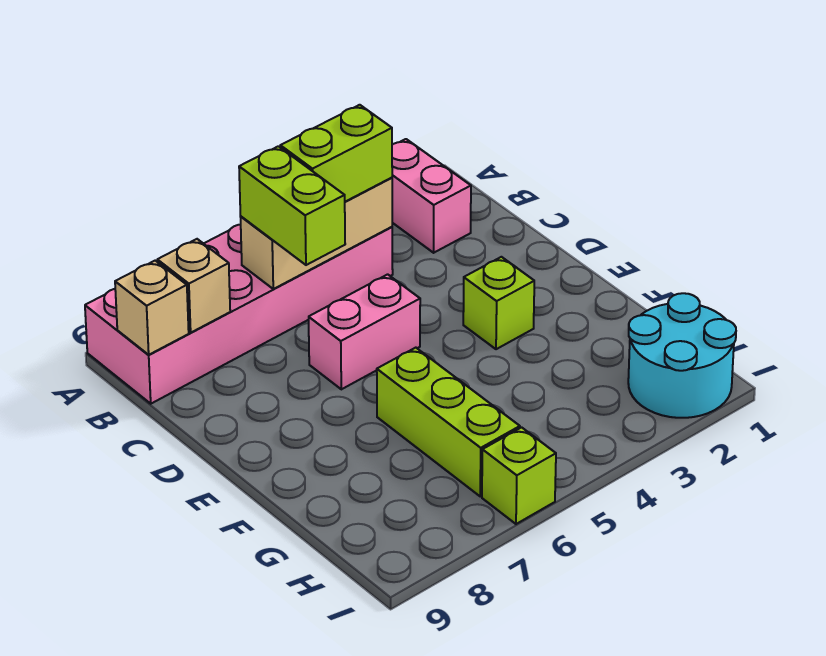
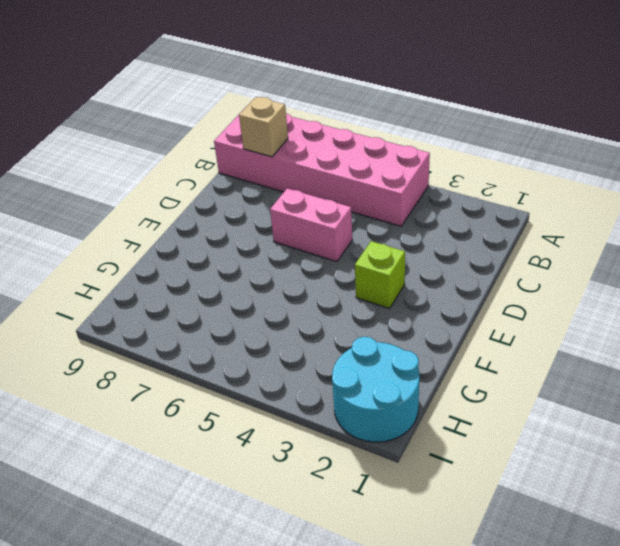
none -> pink brick A2:B2 level 1
none -> lime brick F6:H6 level 1
none -> lime brick I6 level 1

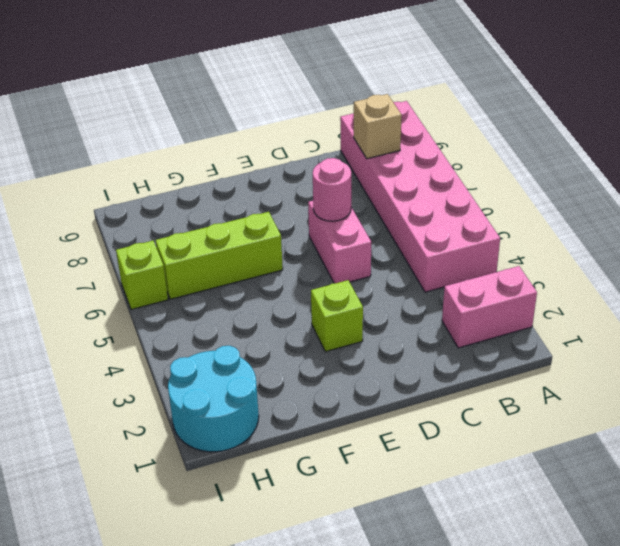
pink round brick D6 level 2 -> none
none -> tan brick B4:B6 level 2
none -> tan brick B9 level 2
none -> lime brick B4:B5 level 3

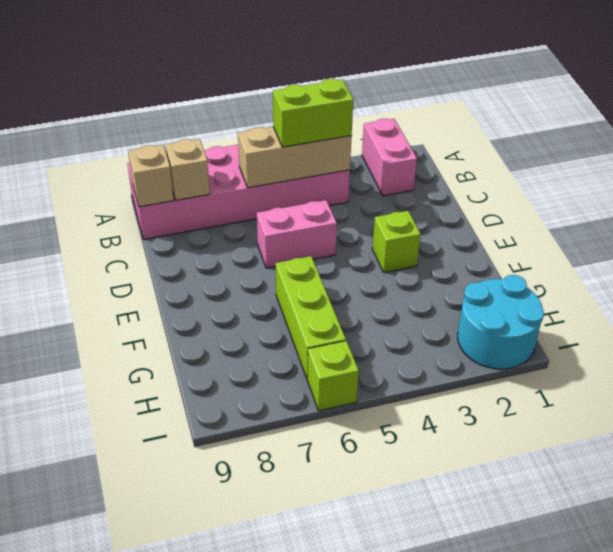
none -> lime brick B6:C6 level 3

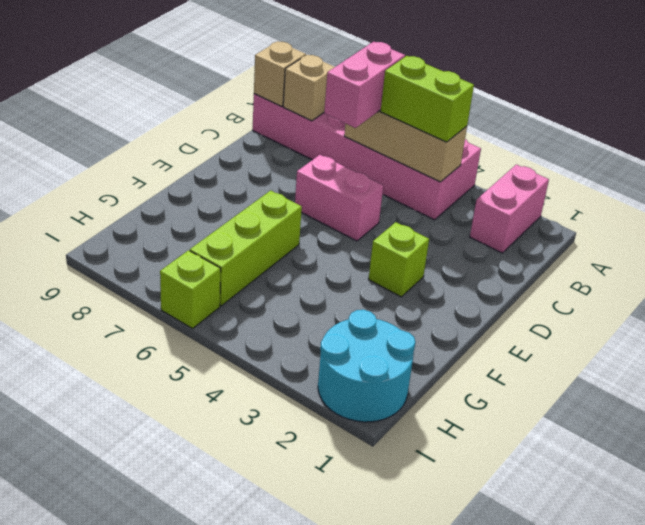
pink brick B6:C6 level 3 -> lime brick B6:C6 level 3

